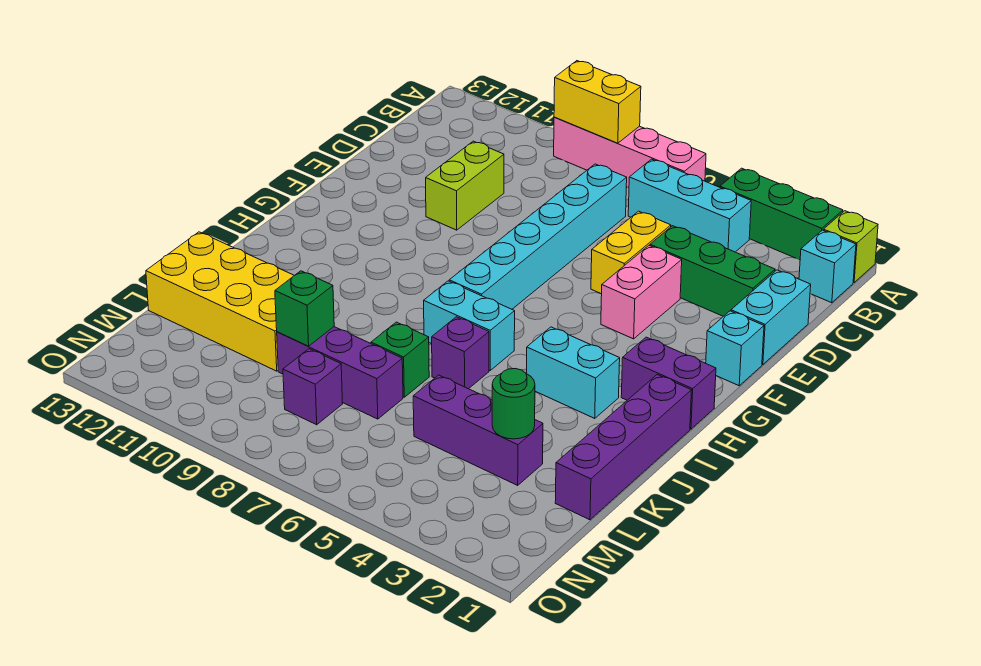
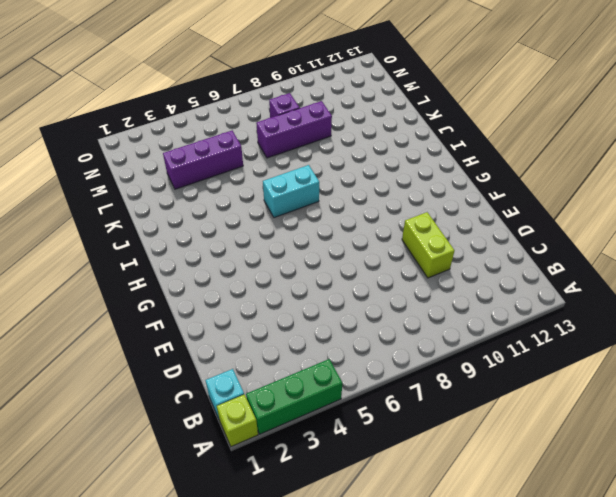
none -> pink brick A6:A9 level 1
none -> cyan brick B4:B6 level 1
none -> cyan brick C7:H7 level 1

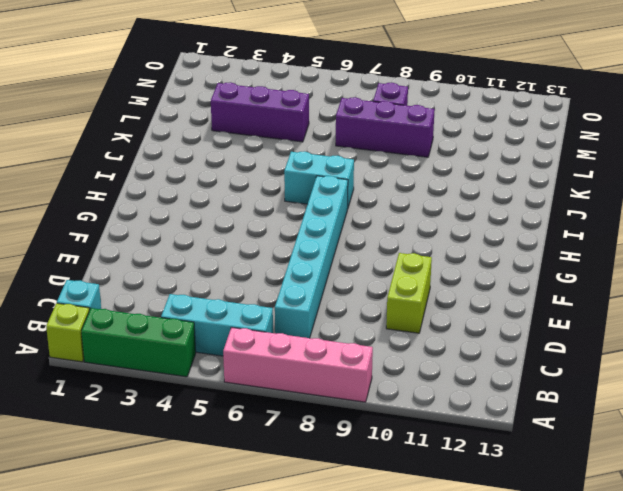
none -> cyan brick D1:E1 level 1
none -> green brick D2:D4 level 1
none -> yellow brick D5:E5 level 1

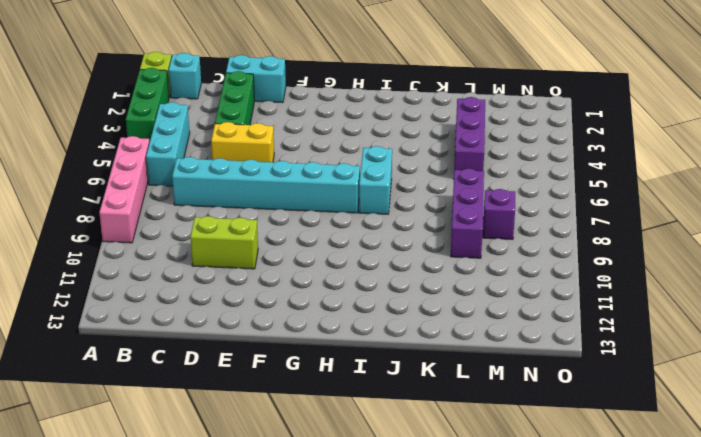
none -> pink brick E4:F4 level 1
none -> cyan brick F1 level 1
none -> purple brick H1:H2 level 1

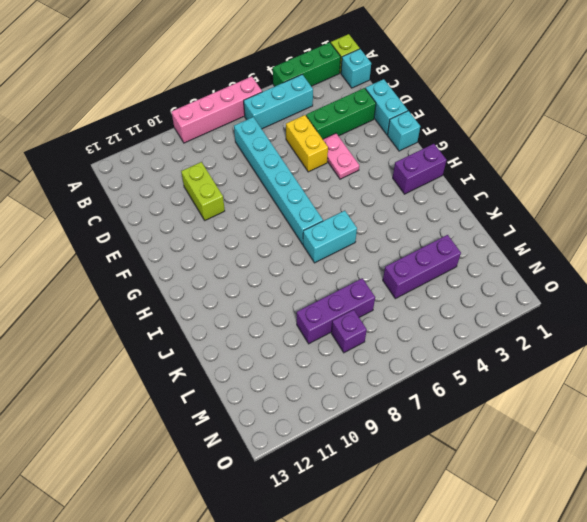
pink plate E4:F4 level 1 -> pink brick E4:F4 level 1
none -> purple brick I1:L1 level 1
none -> cyan brick I3:I4 level 1
none -> purple brick J6 level 1

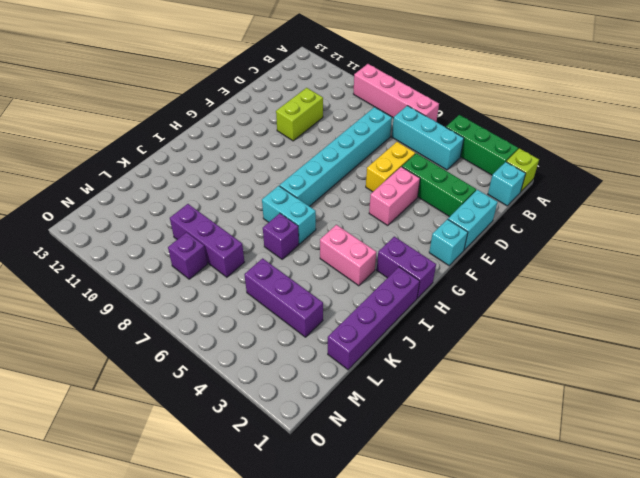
pink brick I3:I4 level 1 -> cyan brick I3:I4 level 1
none -> green brick K7 level 1
none -> yellow brick K10:L13 level 1
none -> yellow brick A8:A9 level 2

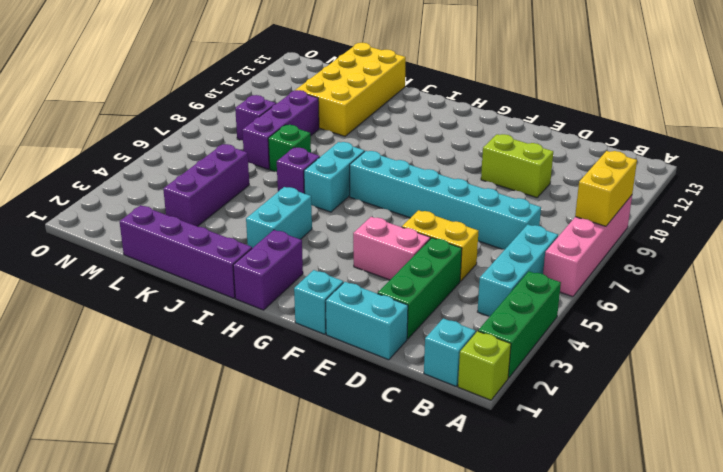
none -> green round brick L3 level 2
none -> green brick L9 level 2

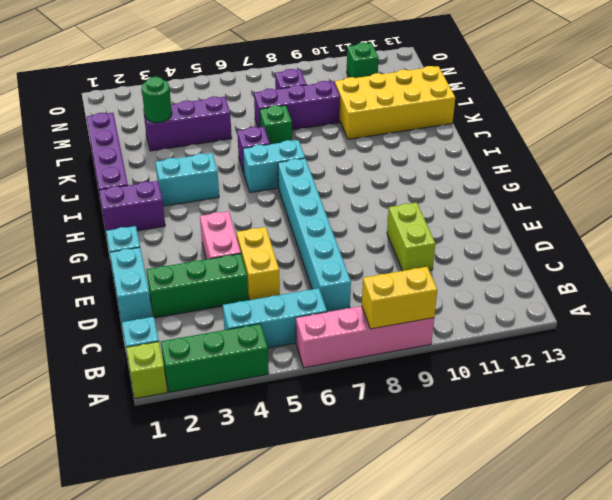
green brick N11 level 1 -> green brick L9 level 2

